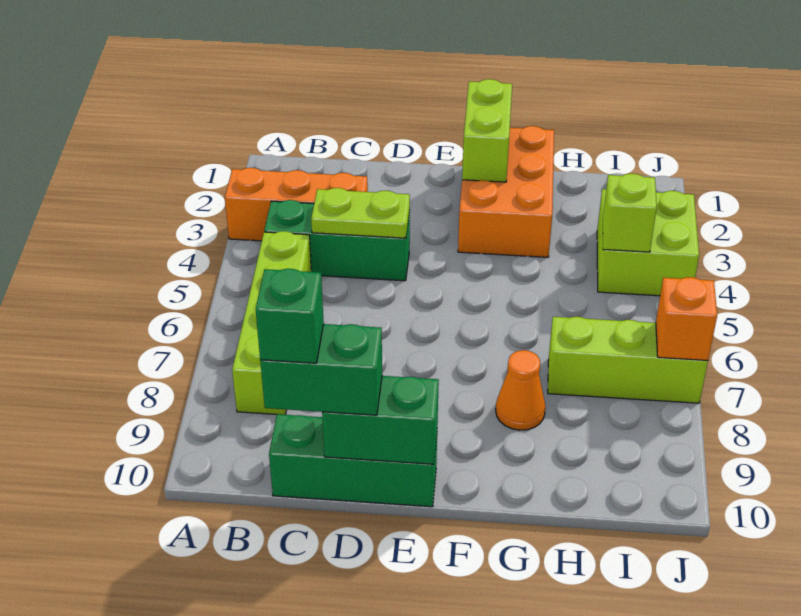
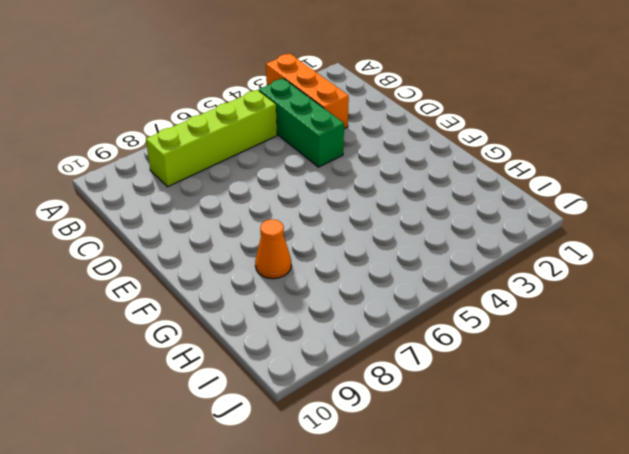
none -> green brick C10:E10 level 1
none -> orange brick F1:G3 level 1
none -> lime brick H7:J7 level 1

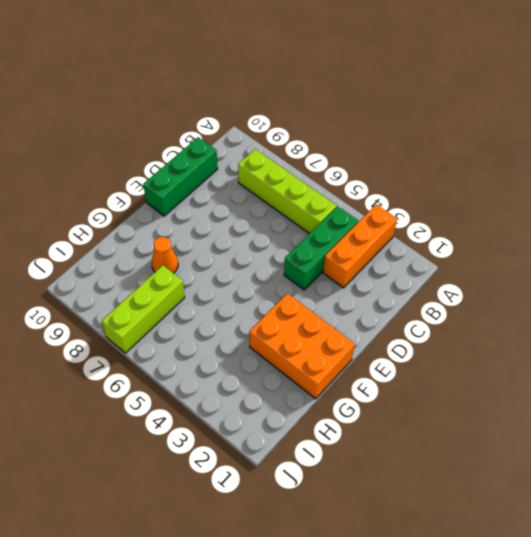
none -> lime brick I3:J4 level 1
none -> lime plate C4:D4 level 2
none -> green brick D10:E10 level 2

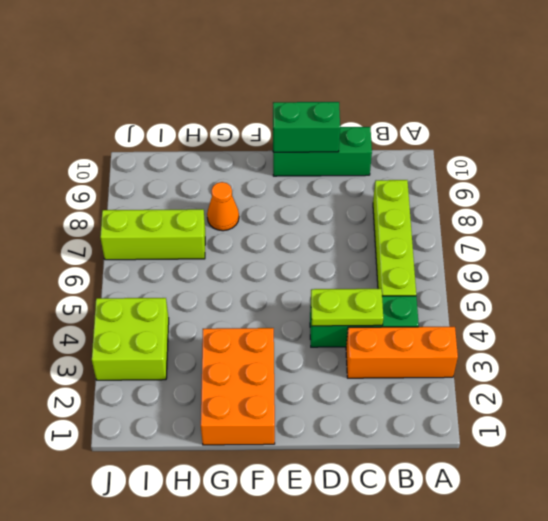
none -> lime brick F1:F2 level 2
none -> lime brick I4 level 2
none -> orange brick J7 level 2

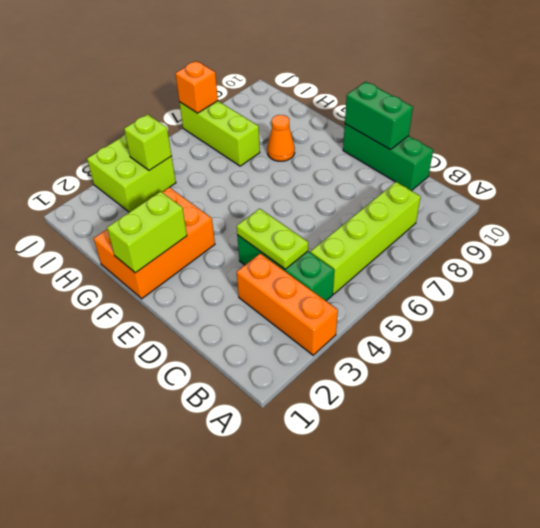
none -> green brick C10:D10 level 3
none -> green brick C10 level 4

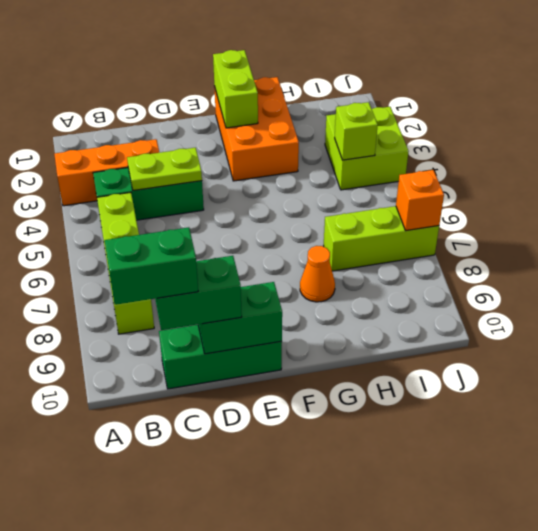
green brick B10:C10 level 4 -> green brick C10 level 4

